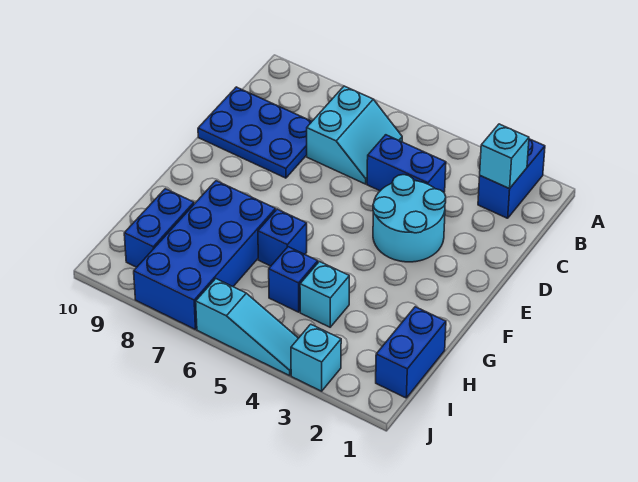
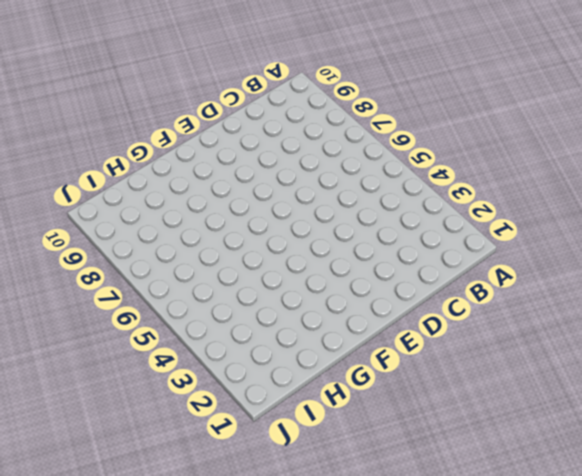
none -> blue brick A2:B2 level 1
none -> cyan slope B6:C7 level 1 top 7
none -> blue brick C4:C5 level 1

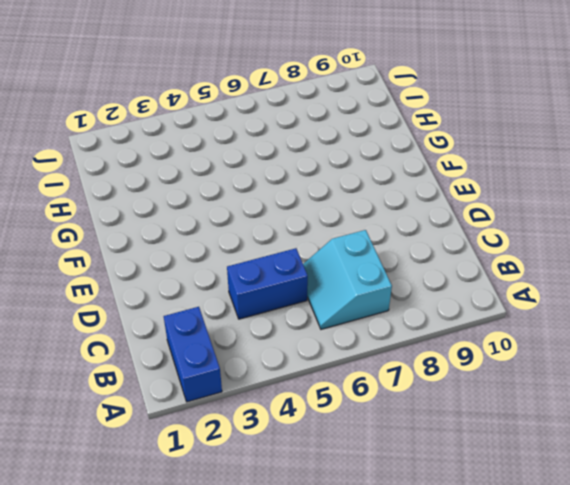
none -> blue plate C8:D10 level 1
none -> cyan round brick D3:E4 level 1
none -> blue brick G6 level 1

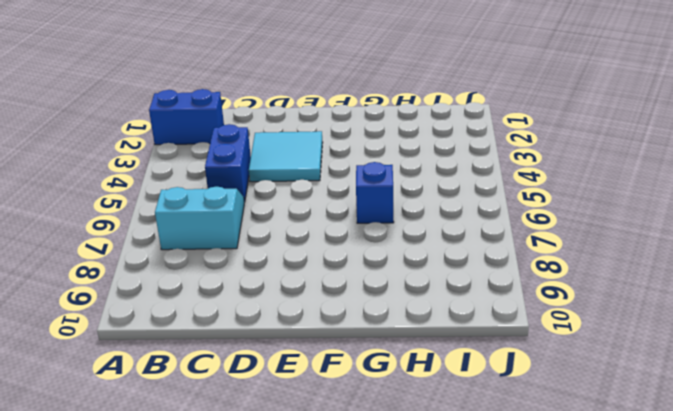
cyan tile D3:E4 level 1 -> cyan round brick D3:E4 level 1
none -> blue plate C8:D10 level 1
none -> blue brick G7:J8 level 1
none -> blue brick H1:I1 level 1

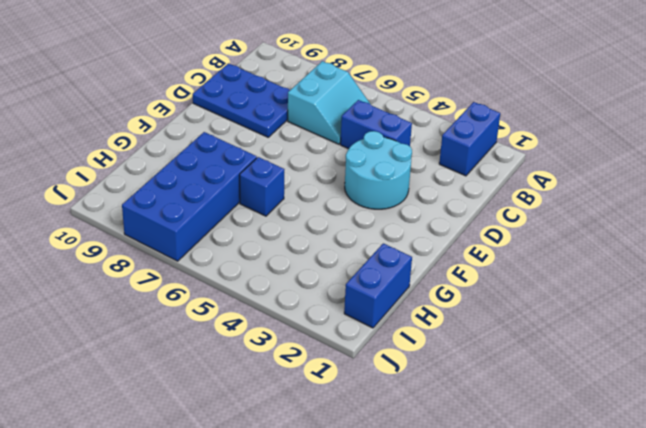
none -> cyan brick H4 level 1
none -> blue brick H5 level 1
none -> blue brick H9:I9 level 1

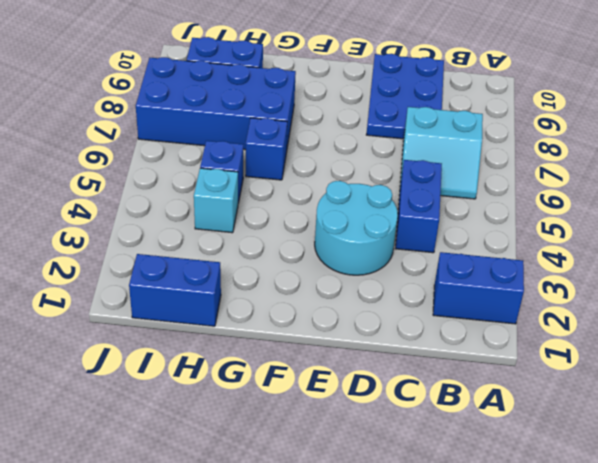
none -> cyan brick J3 level 1
none -> cyan slope J4:J6 level 1 top 6
none -> cyan brick B2 level 2

